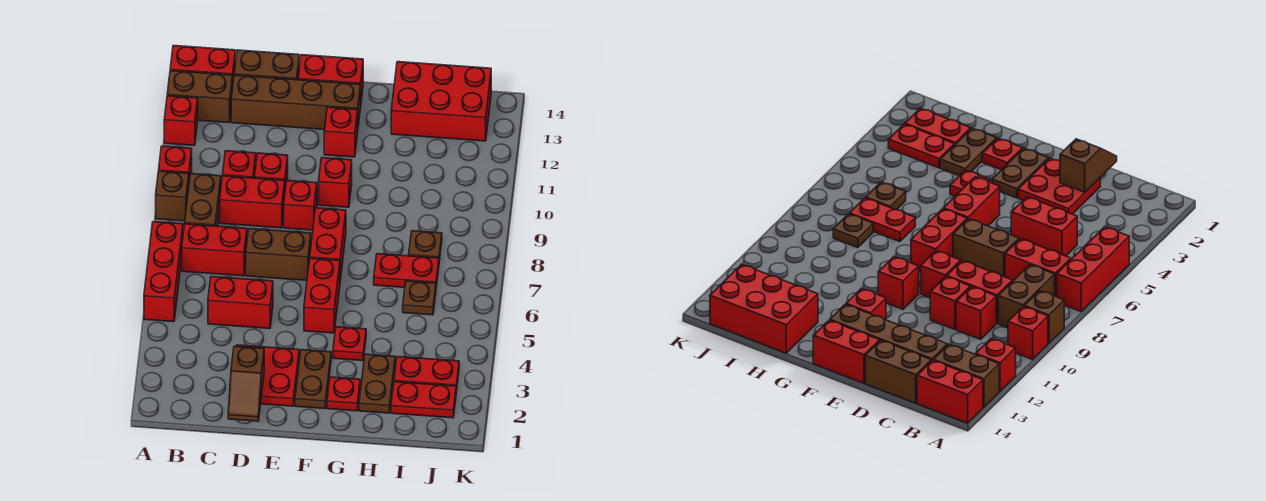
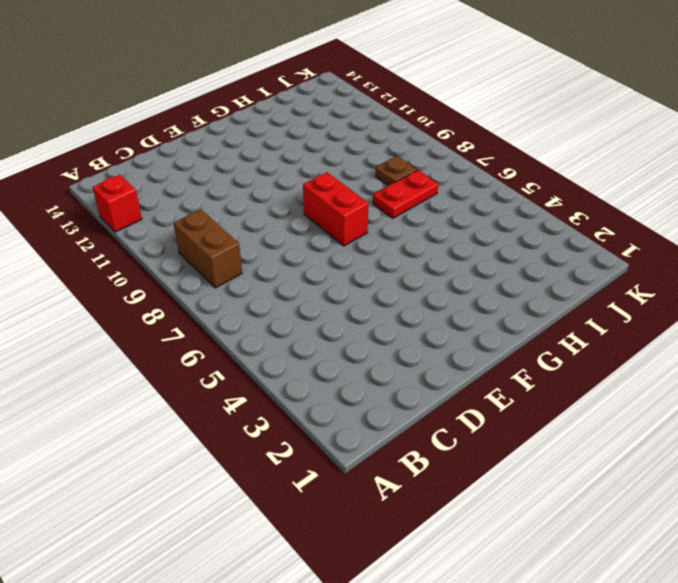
none -> red brick A5:A7 level 1
none -> brown brick A9 level 1
none -> red brick A10 level 1
none -> brown brick A13:B13 level 1

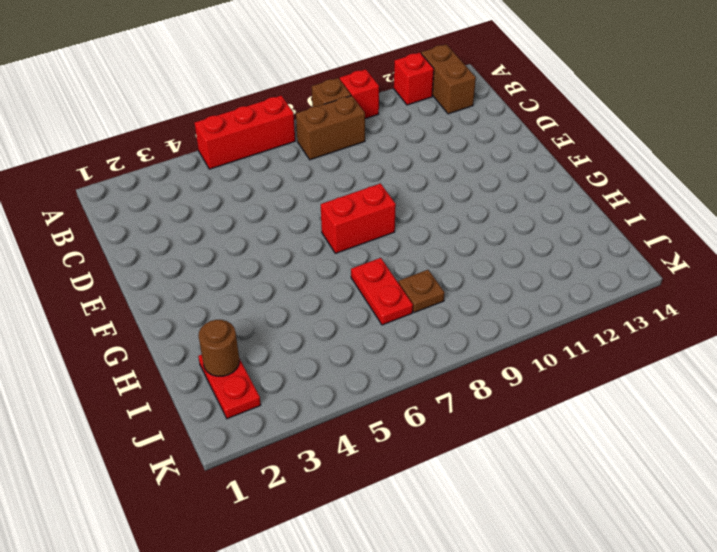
brown round brick I2 level 2 -> none
none -> red brick A14:B14 level 1
none -> red brick B7:C7 level 1
none -> red brick C5:D5 level 1
none -> red brick C9:D9 level 1

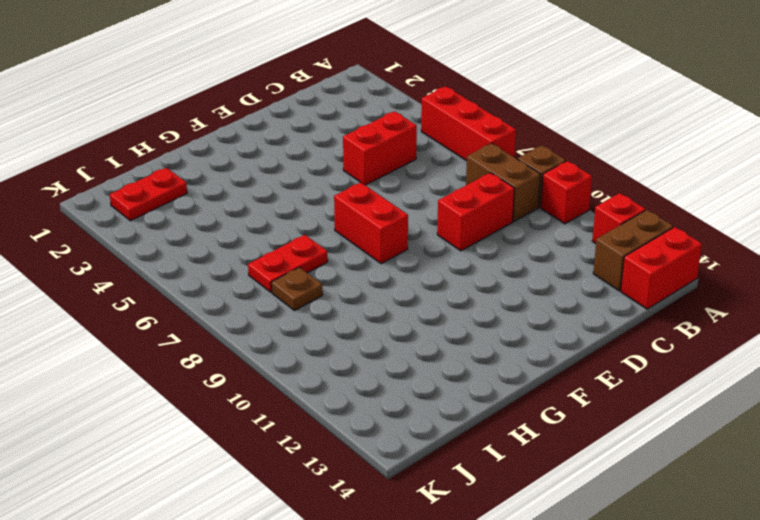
none -> red brick B7:C7 level 1
none -> red brick C10 level 1
none -> brown brick C13:F13 level 1
none -> brown brick C14:D14 level 1

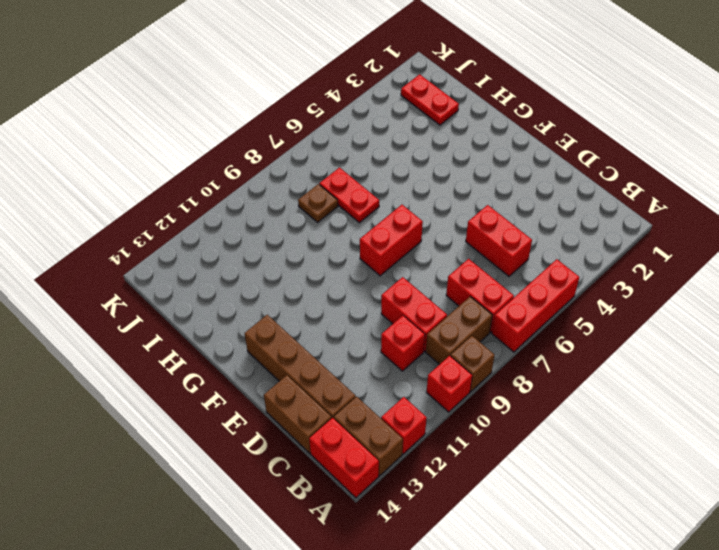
none -> red plate D2:E3 level 1
none -> brown brick D7:E7 level 1
none -> red brick D10 level 1
none -> red brick E9 level 1

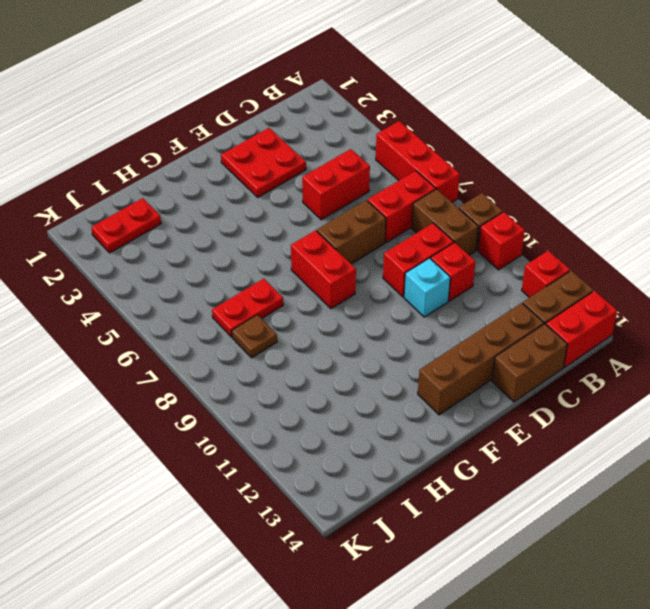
cyan brick D10 level 1 -> red brick D10 level 1
none -> red brick E9 level 1
none -> red brick E14:F14 level 1
none -> brown plate F2:F3 level 1
none -> red brick F5:F6 level 1

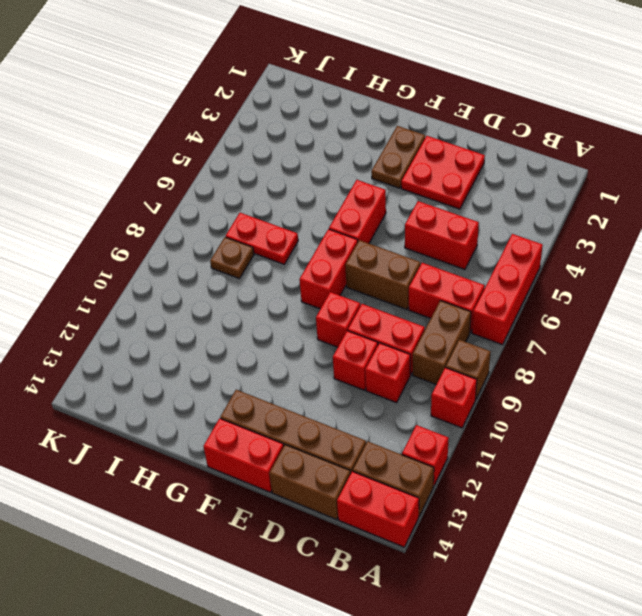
none -> red brick F10 level 1
none -> red brick F12 level 1
none -> red plate G2 level 1
none -> red plate G4 level 1

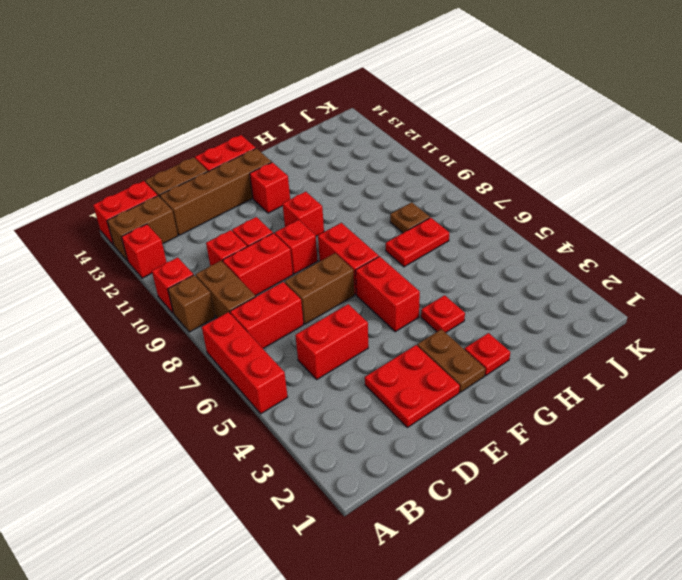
none -> brown plate H2:H3 level 1
none -> red brick H13:J14 level 1
none -> red plate I2:J2 level 1
none -> red plate I3:J3 level 1

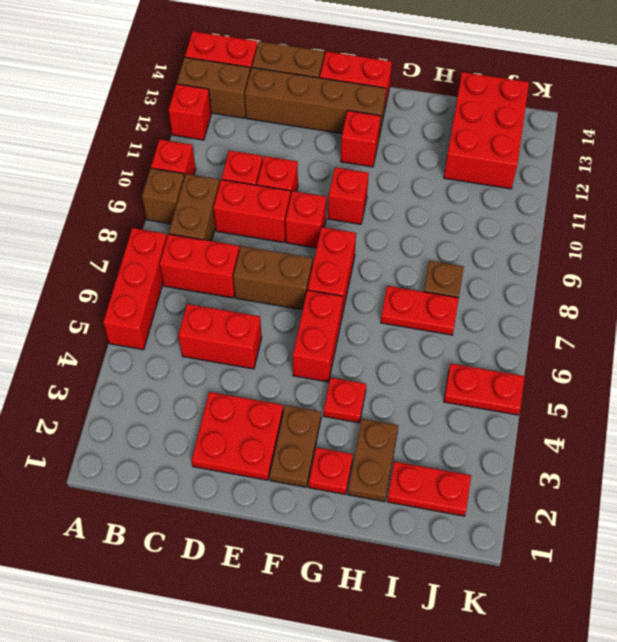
red brick I12:J14 level 1 -> red brick H13:J14 level 1
red plate J5:K5 level 1 -> red plate I3:J3 level 1
none -> brown plate I6 level 1
none -> brown slope D1:D2 level 2 top 2

